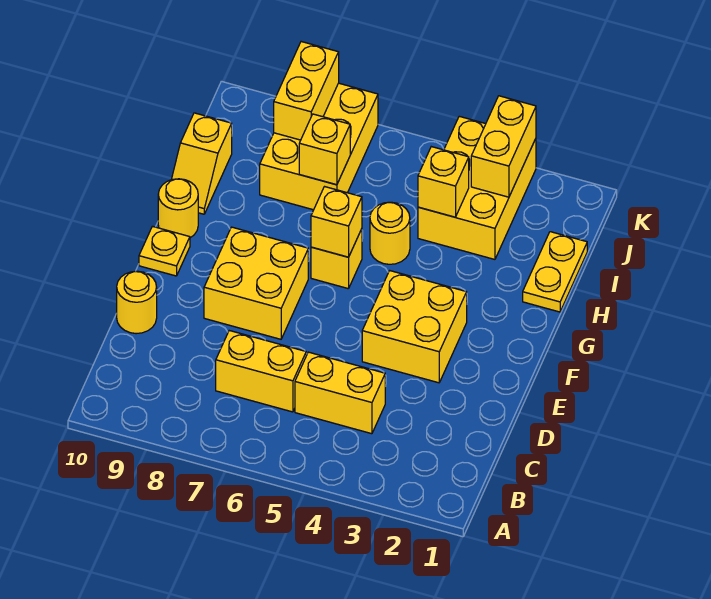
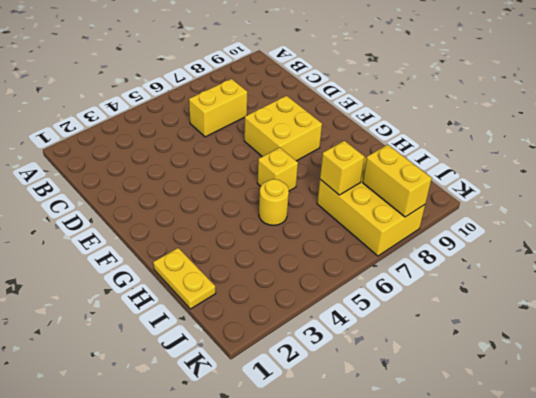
none -> yellow brick C4:C5 level 1
none -> yellow round brick D10 level 1
none -> yellow brick E3:F4 level 1

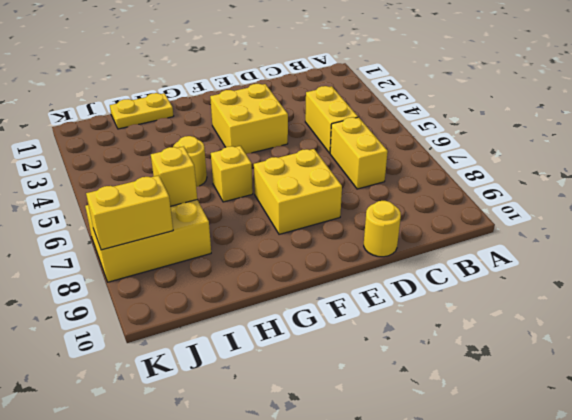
none -> yellow plate F10 level 1
none -> yellow round brick G10 level 1
none -> yellow slope H10:I10 level 1 top I

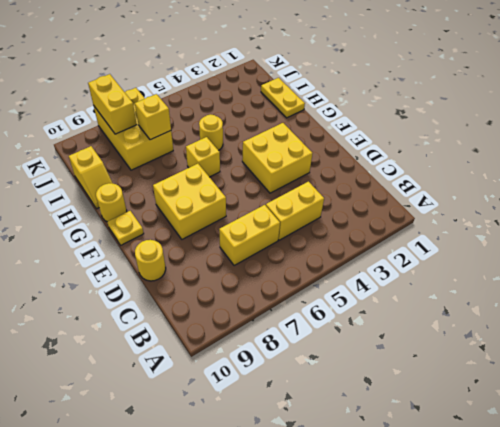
none -> yellow brick I3:K4 level 1
none -> yellow brick G6 level 2
none -> yellow brick I4 level 2

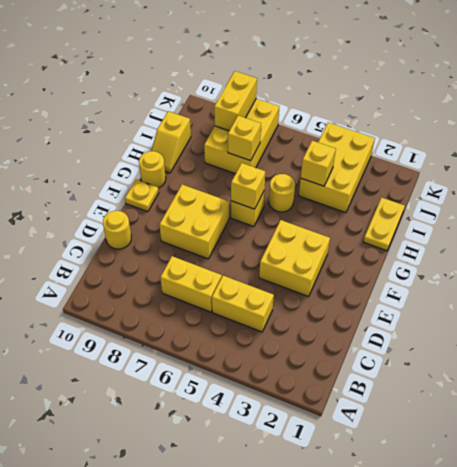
none -> yellow brick J3:K3 level 2

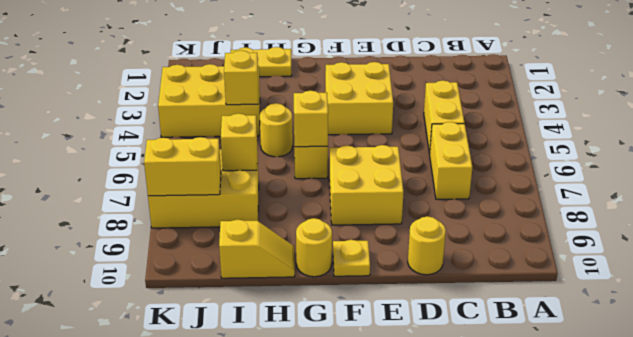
none -> yellow brick J3:K3 level 2

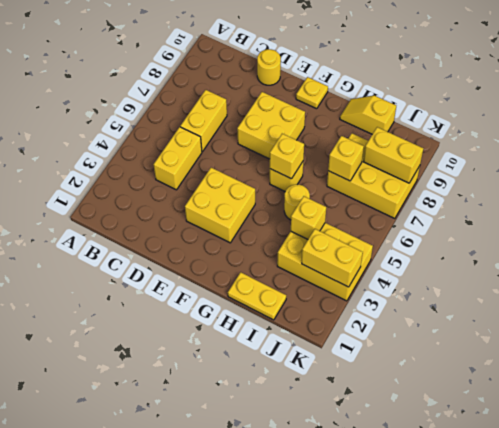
none -> yellow round brick G10 level 1

